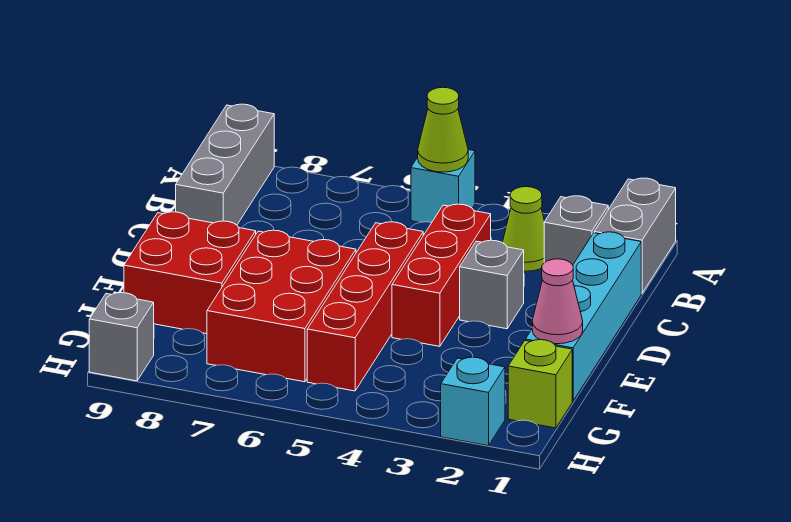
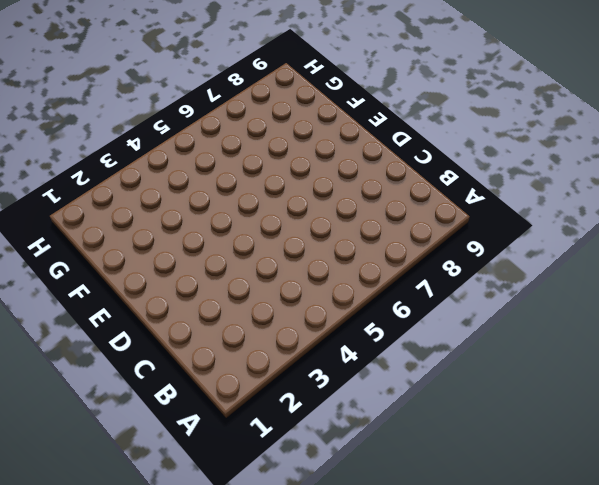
none -> grey brick A1:B1 level 1
none -> cyan brick A5 level 1
none -> grey brick A9:C9 level 1

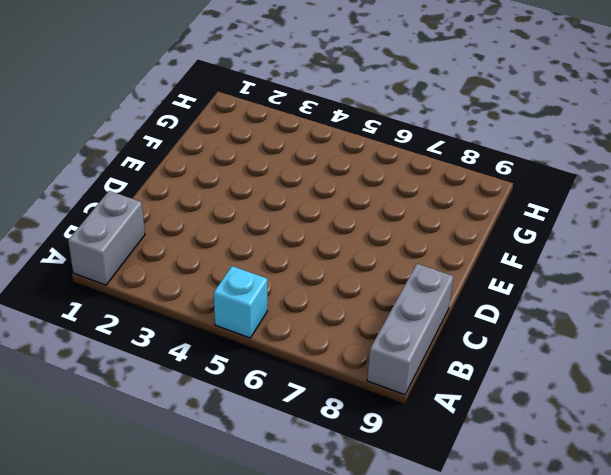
none -> grey brick B2 level 1
none -> lime cone B3 level 1
none -> cyan brick C1:F1 level 1

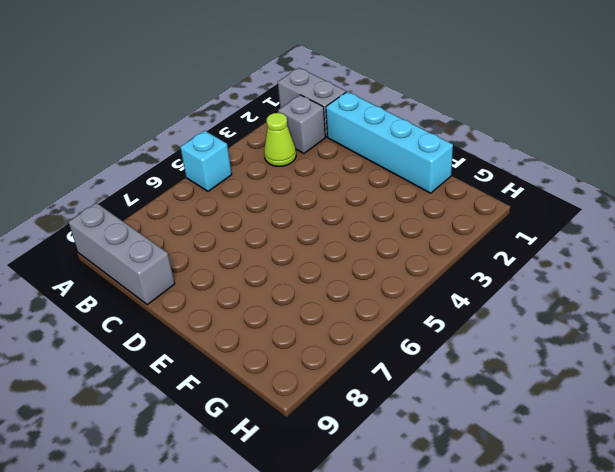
none -> red brick C4:E4 level 1
none -> grey brick D3 level 1
none -> red brick D5:G5 level 1

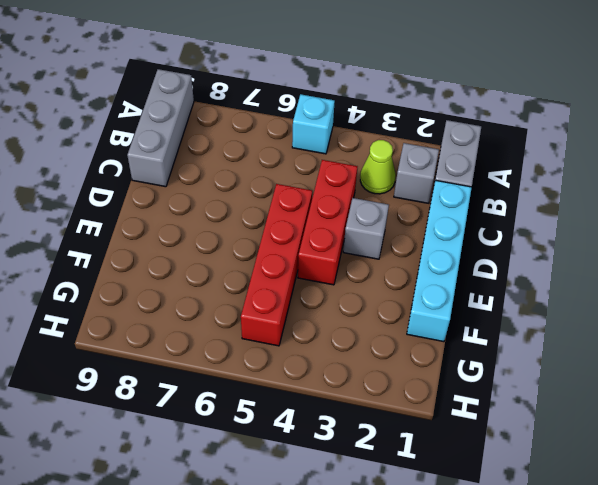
none -> red brick E6:G7 level 1
none -> red brick E8:F9 level 1
none -> lime brick G1 level 1

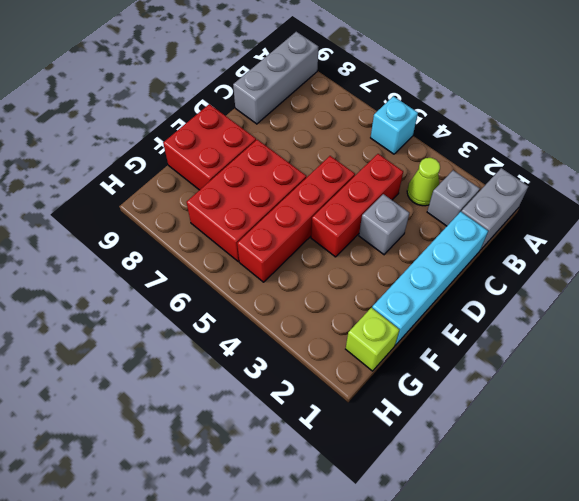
none -> cyan brick H2 level 1
none -> grey brick H9 level 1
none -> lime cone A5 level 2

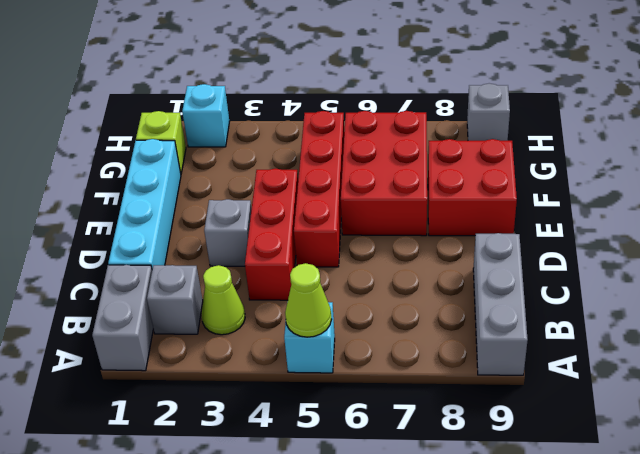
none -> pink cone F1 level 2

